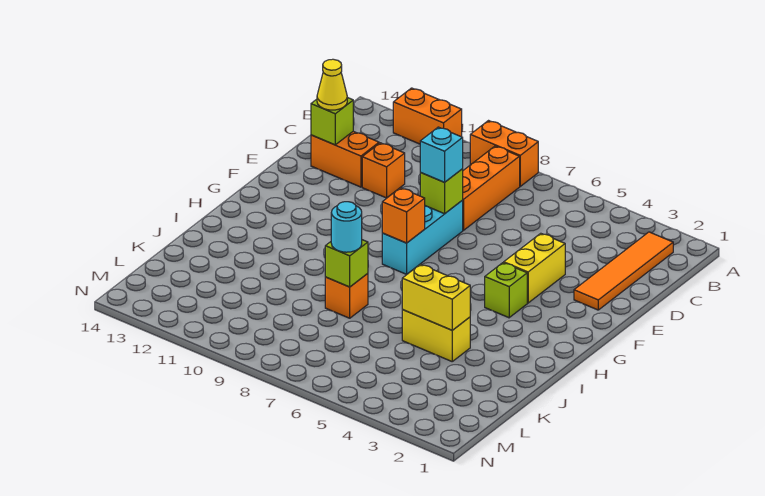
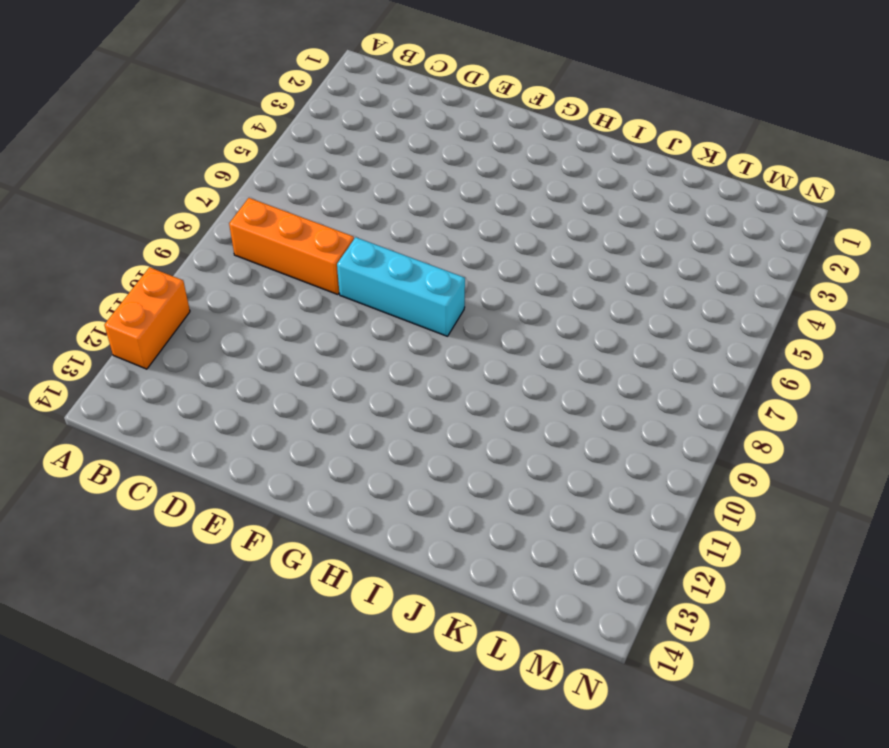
none -> orange brick A8:A9 level 1
none -> orange tile B2:E2 level 1
none -> orange brick D11 level 1

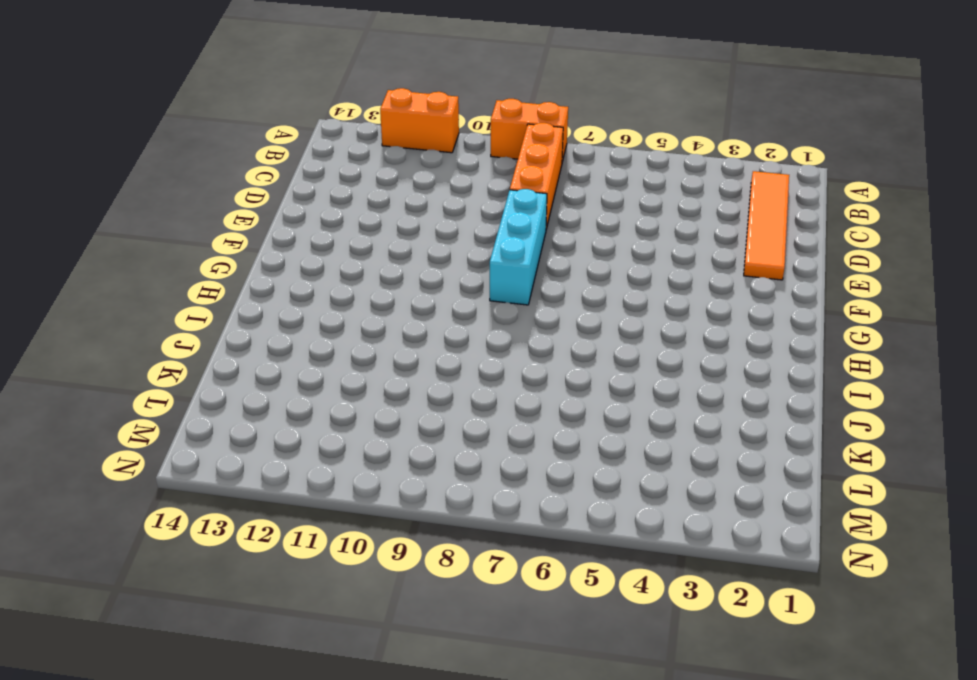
none -> orange brick D11 level 1
none -> orange brick D12:D13 level 1
none -> yellow brick E4:F4 level 1

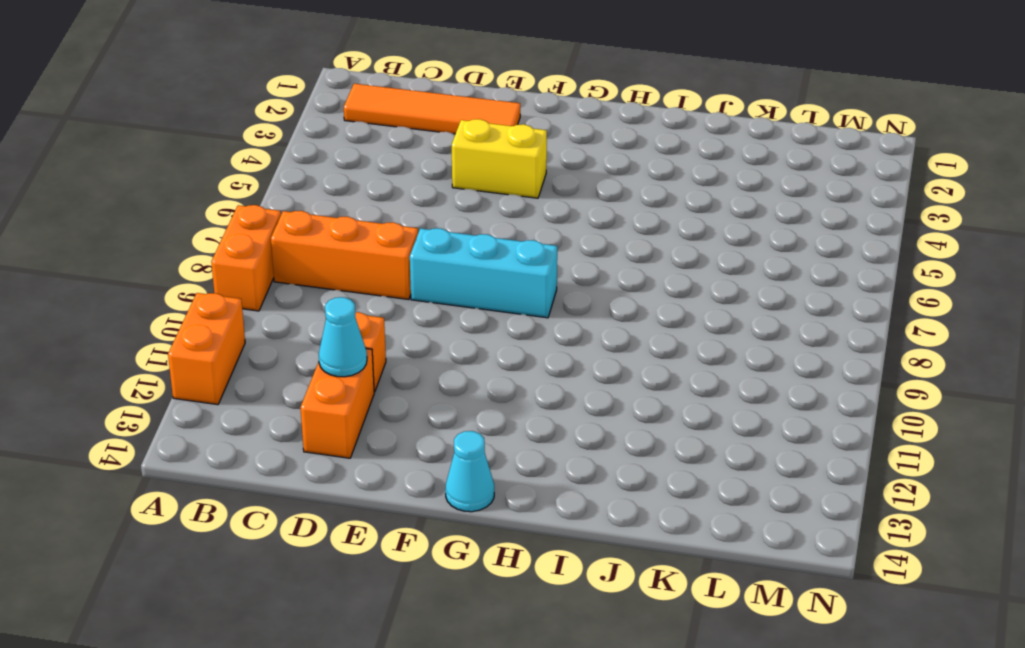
cyan cone D12 level 2 -> none
cyan cone G14 level 1 -> none
none -> lime brick G4 level 1
none -> yellow brick J4:J5 level 1
none -> orange brick J8 level 1

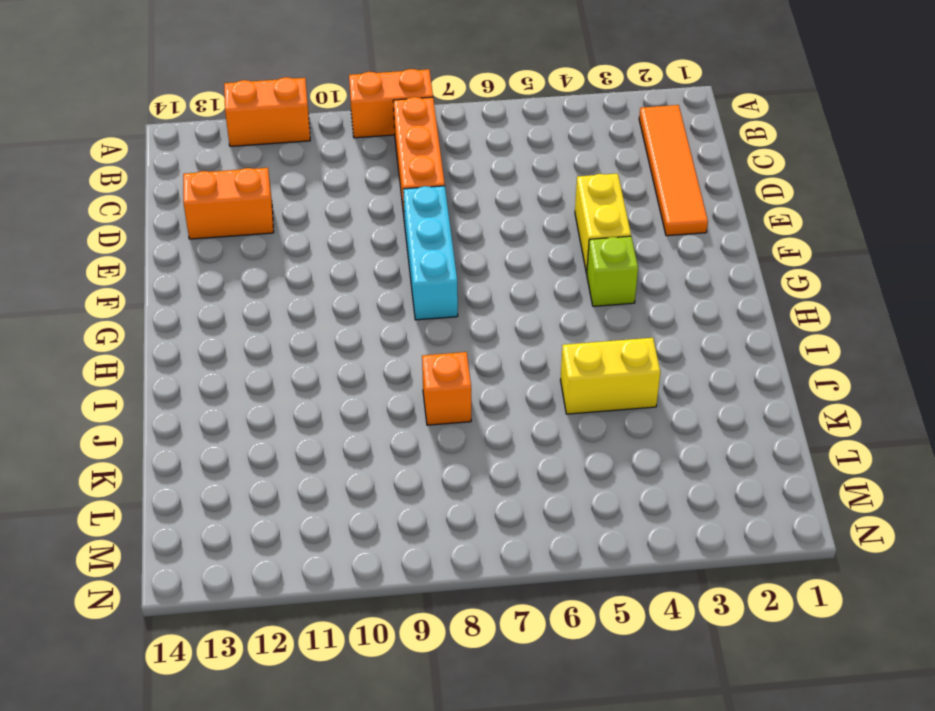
none -> orange brick D11 level 1
none -> lime brick D13 level 2
none -> lime brick E8 level 2

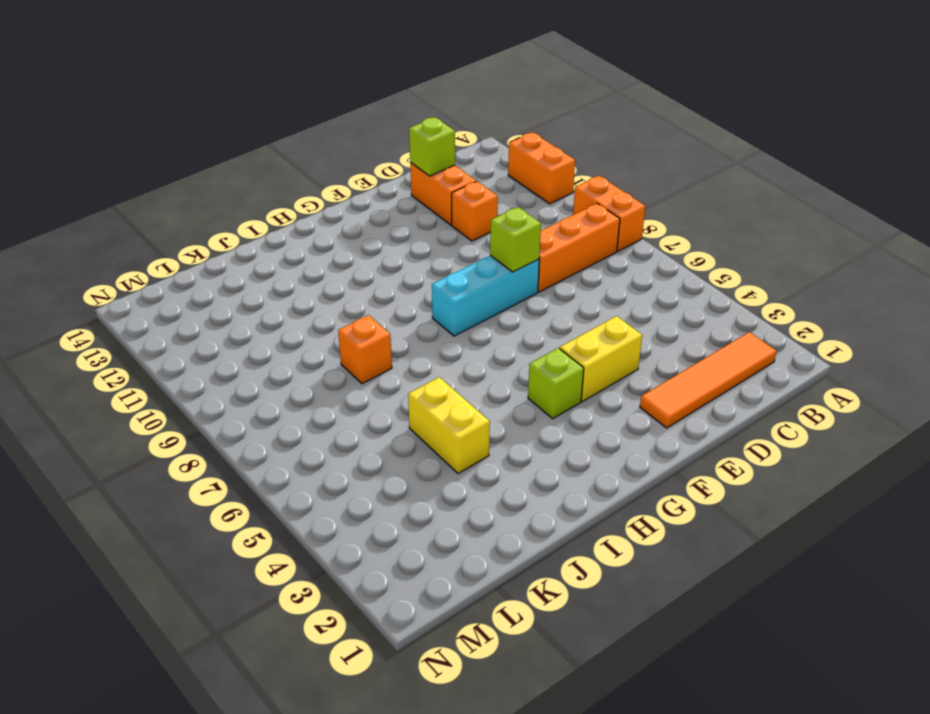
none -> orange brick G8 level 2
none -> yellow brick J4:J5 level 2
none -> lime brick J8 level 2

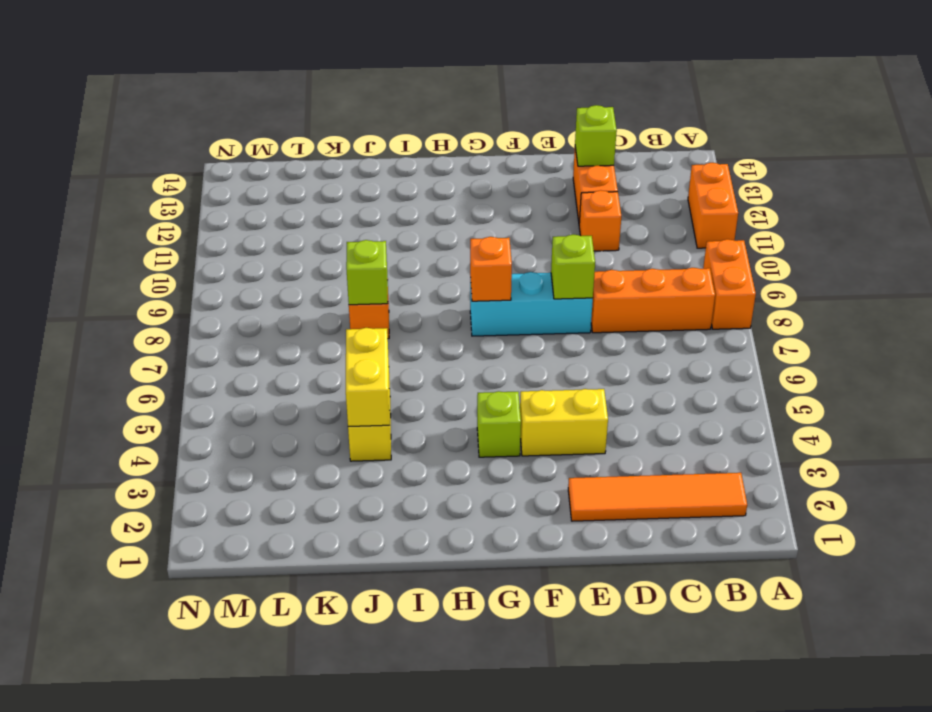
none -> yellow cone D13 level 3
none -> cyan brick E8 level 3
none -> cyan round brick J8 level 3

